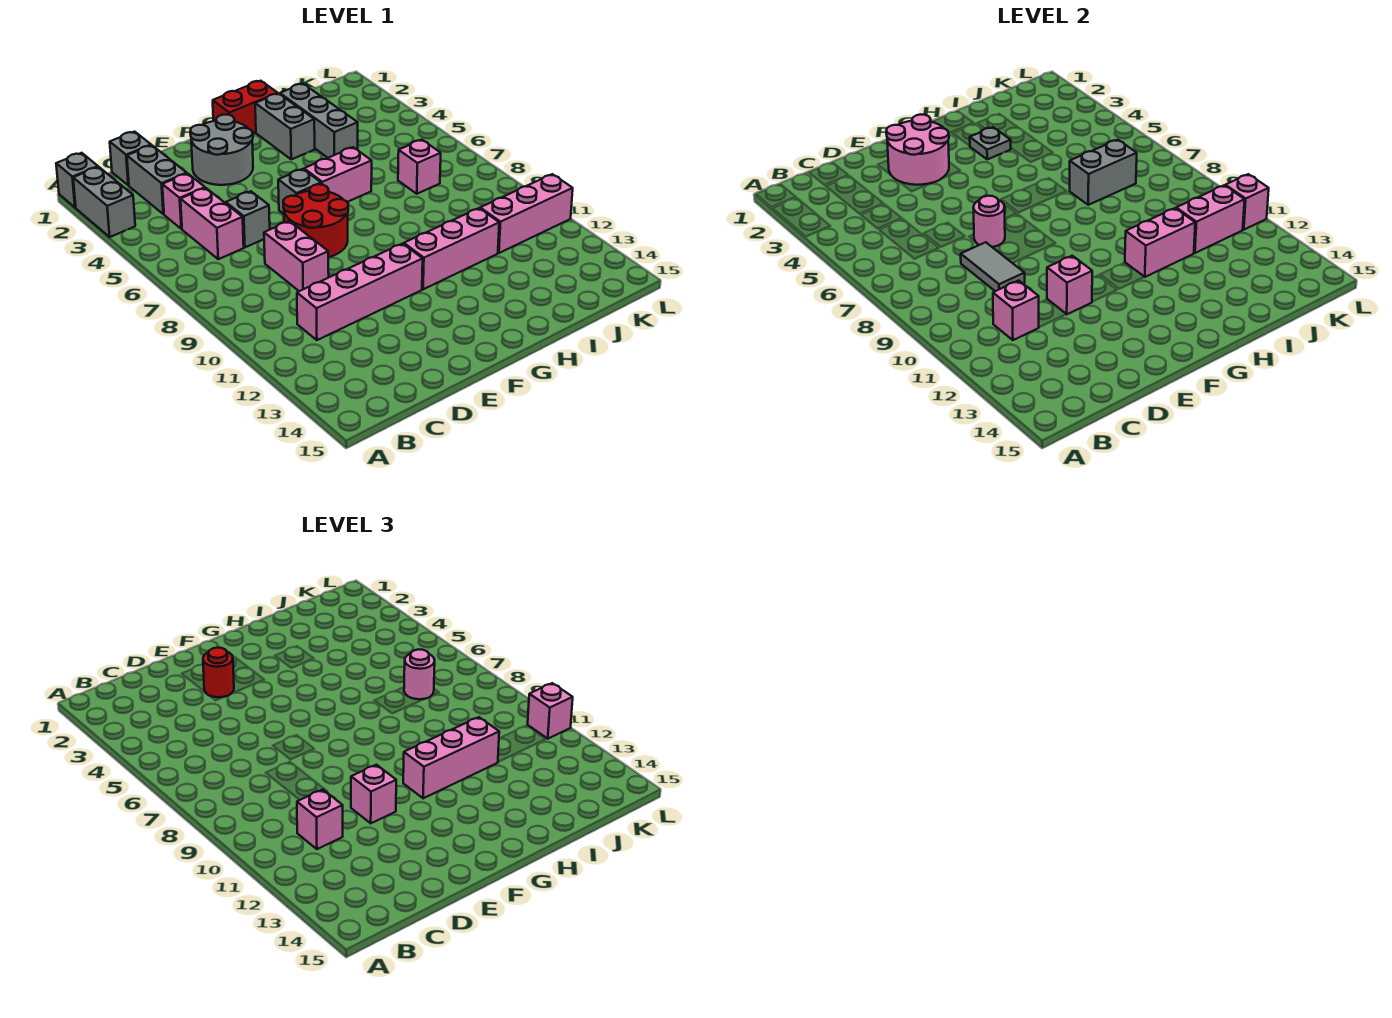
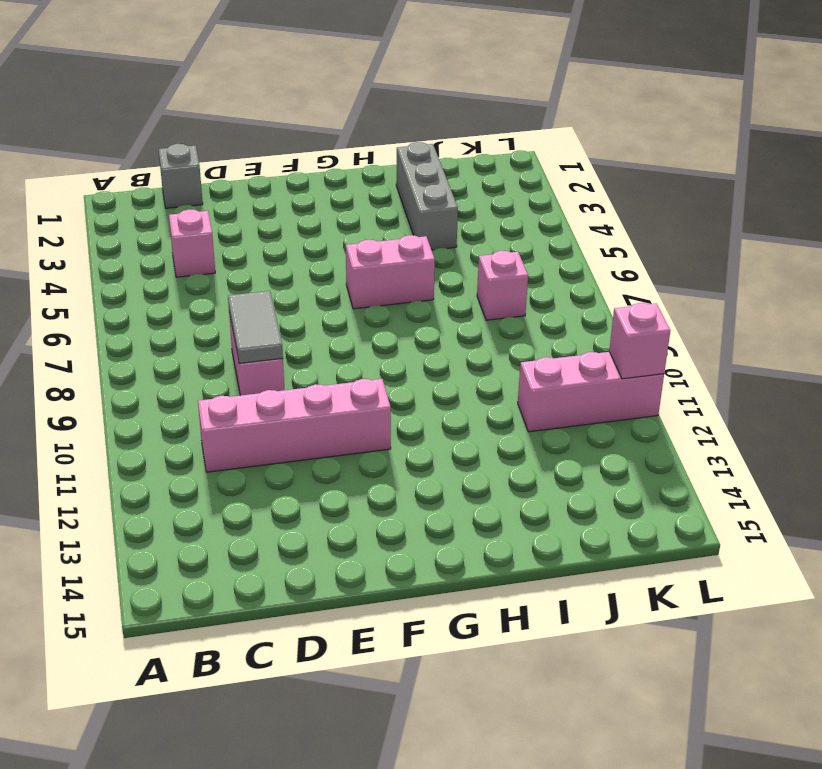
none -> grey brick A1 level 1
none -> grey brick A2:A3 level 1
none -> grey brick C2:C3 level 1
none -> pink brick C5:C6 level 1

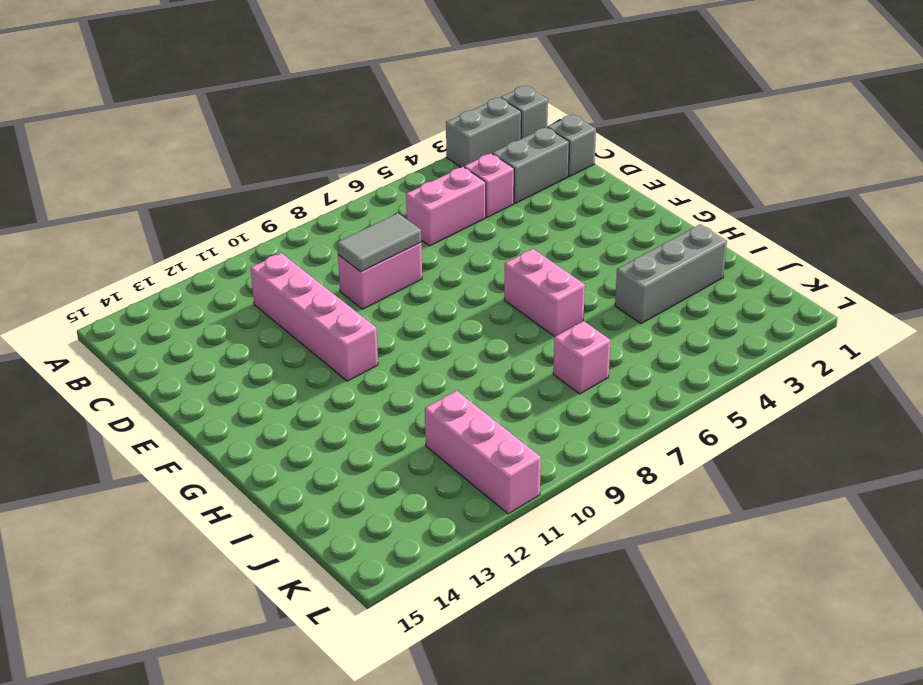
none -> grey brick D6 level 1
none -> grey round brick E2:F3 level 1
none -> red round brick E7:F8 level 1
none -> grey brick F6 level 1

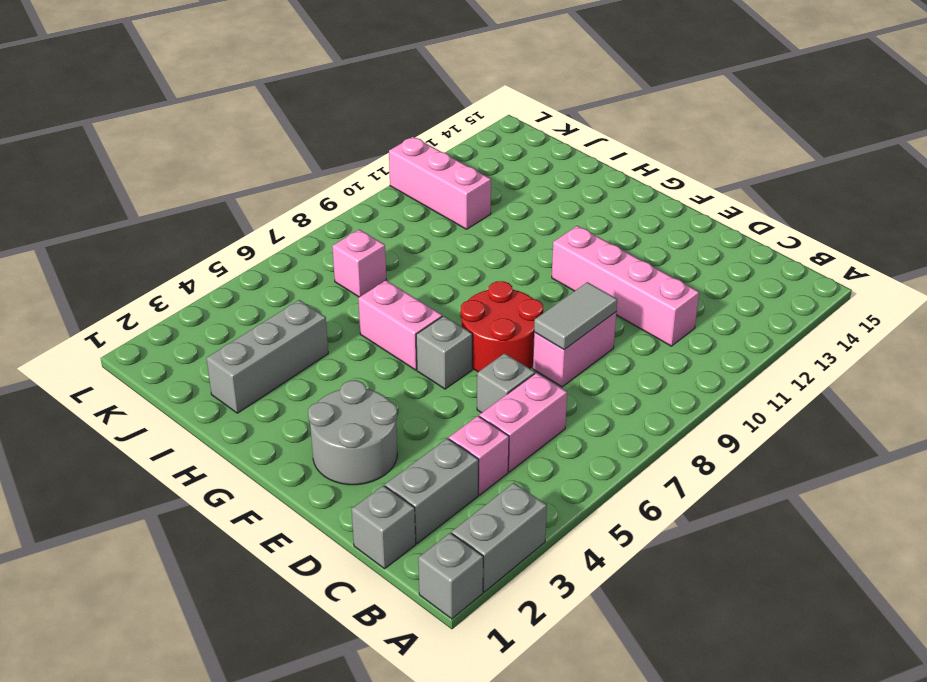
none -> red brick G1:H1 level 1
none -> pink brick G11:I11 level 1
none -> grey brick H2:H3 level 1
none -> pink brick C11 level 2

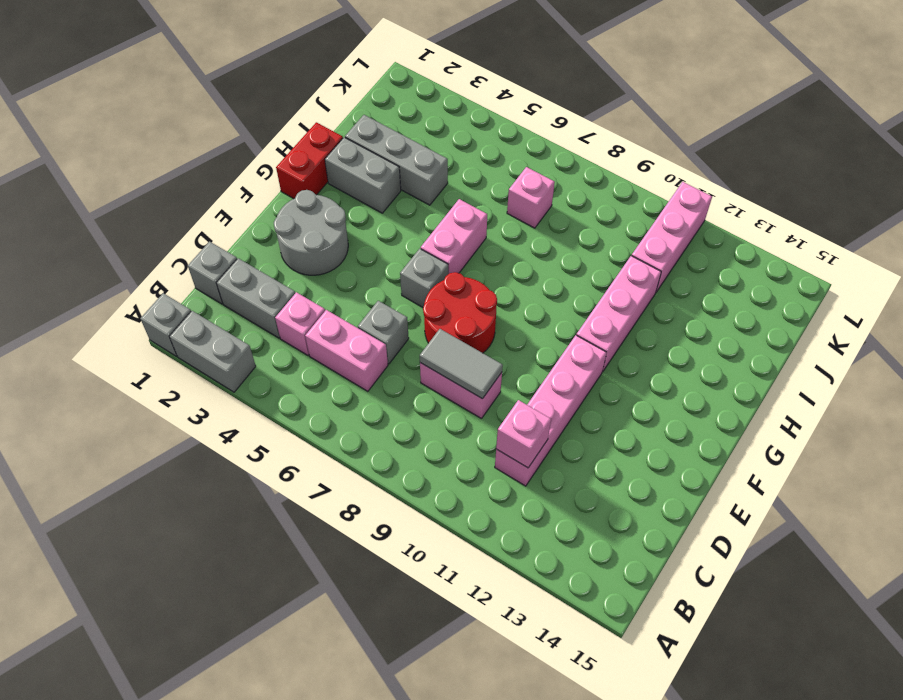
none -> pink round brick E2:F3 level 2
none -> pink round brick E7 level 2
none -> pink brick E11 level 2
none -> grey plate H3 level 2

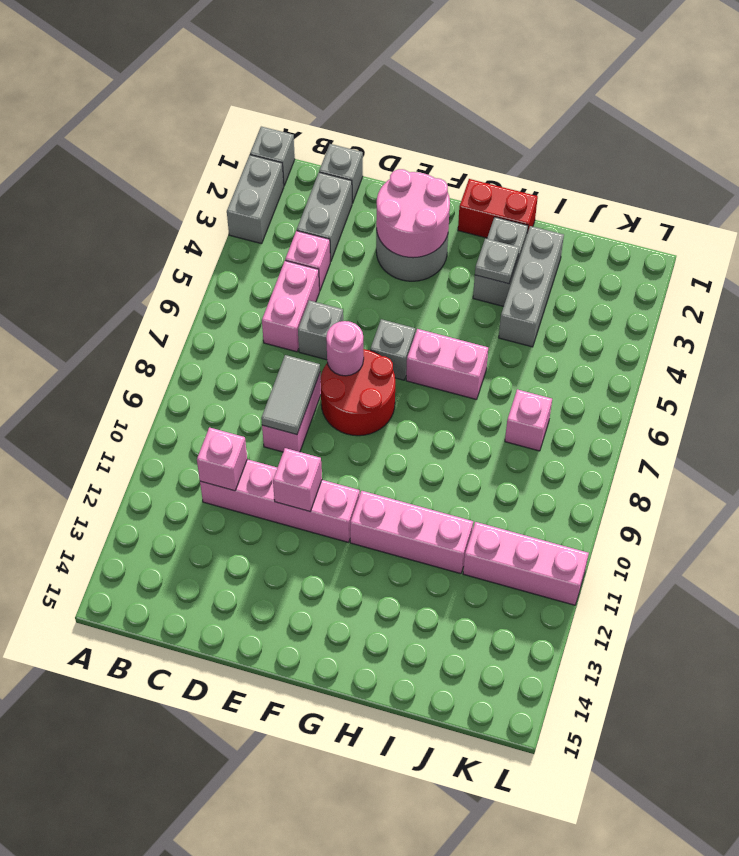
none -> pink brick H11:I11 level 2
none -> grey brick I7:J7 level 2
none -> pink brick J11:K11 level 2
none -> pink brick L11 level 2

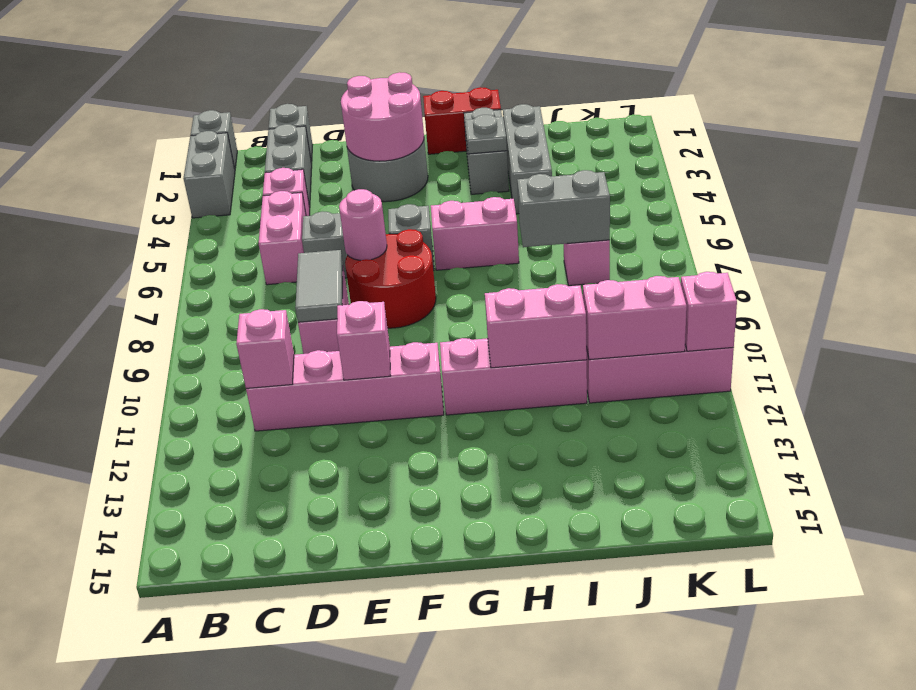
none -> pink brick C11 level 3
none -> red round brick E3 level 3
none -> pink brick E11 level 3
none -> pink brick G11:I11 level 3

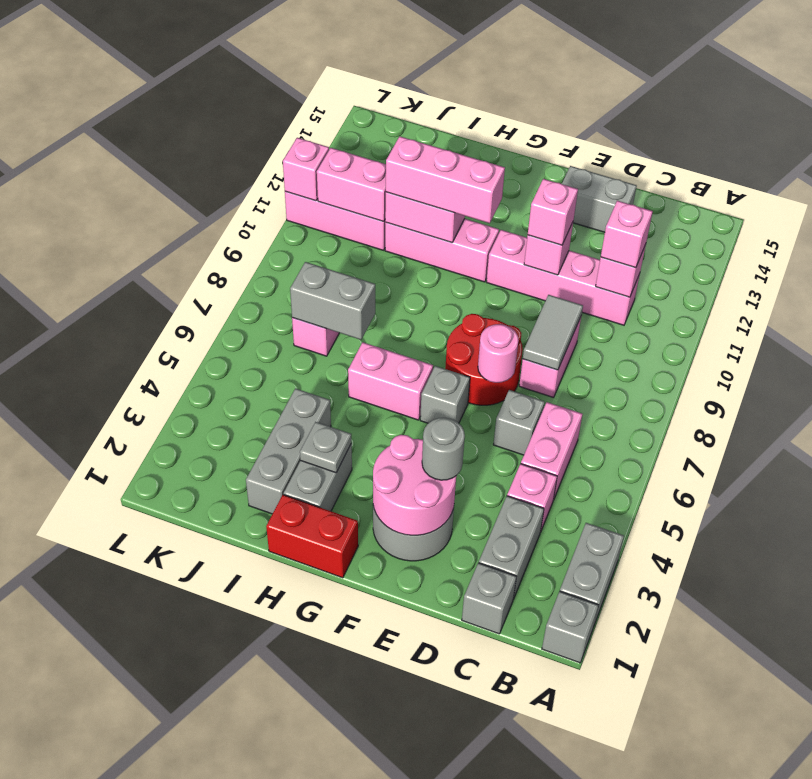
grey brick D14:E14 level 1 -> none
grey round brick E3 level 3 -> red round brick E3 level 3
none -> pink round brick J7 level 3
none -> pink brick L11 level 3

